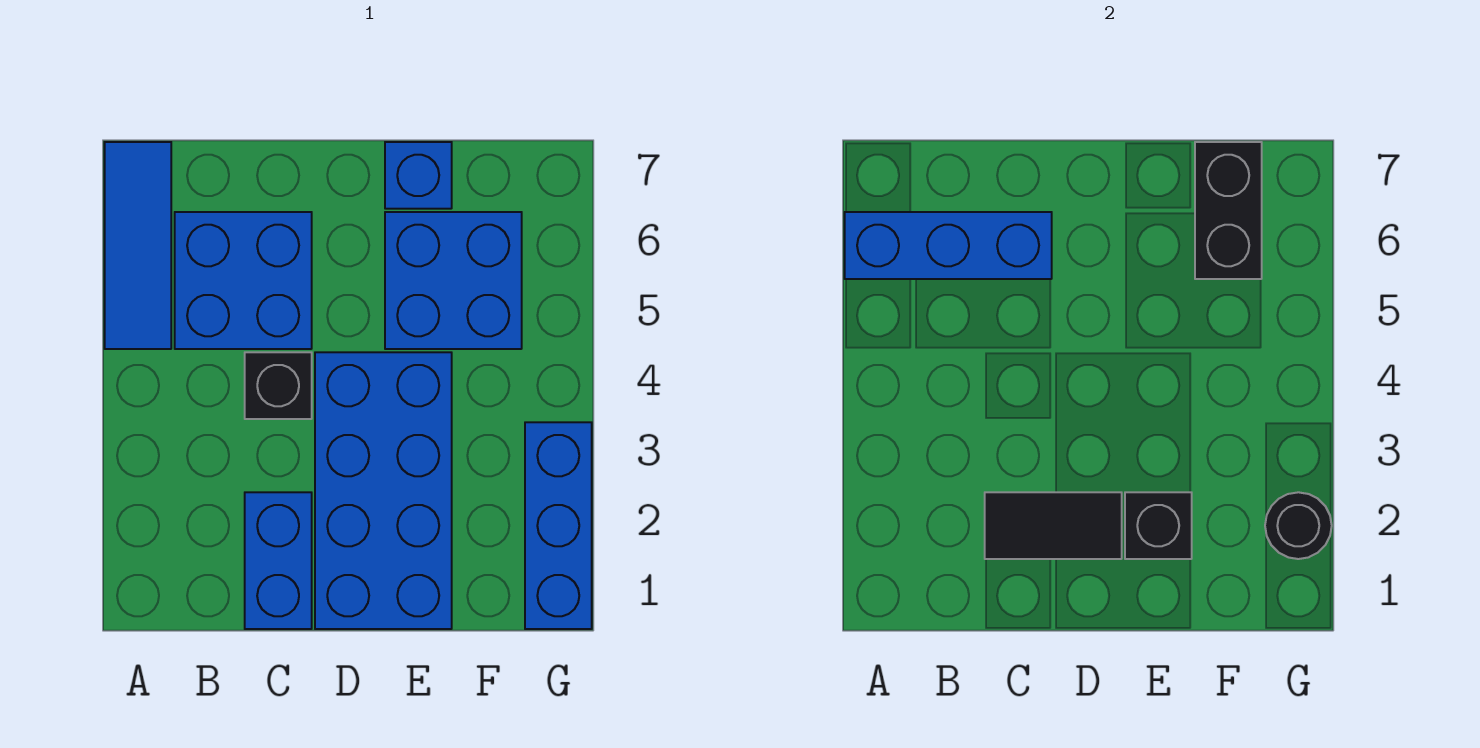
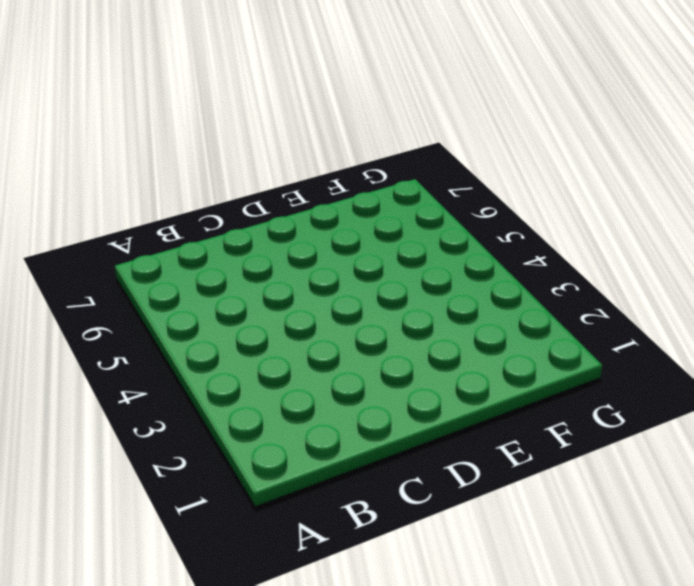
none -> blue tile A5:A7 level 1
none -> blue brick B5:C6 level 1
none -> blue brick C1:C2 level 1

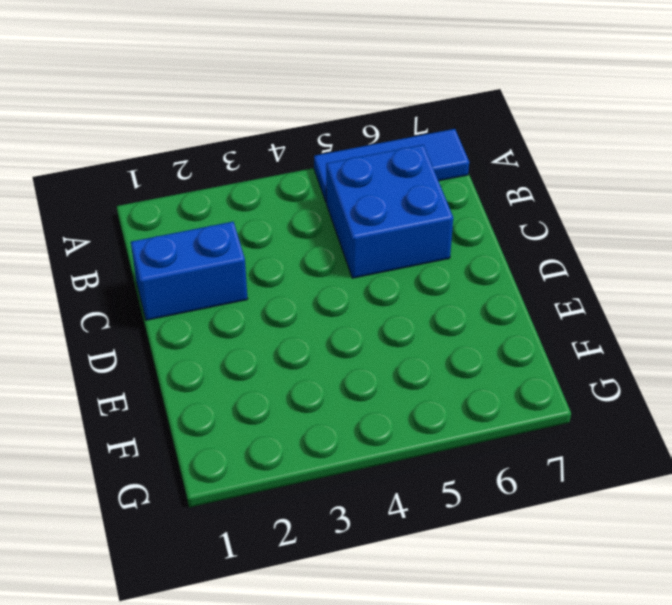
none -> black brick C4 level 1
none -> blue brick D1:E4 level 1
none -> blue brick E5:F6 level 1

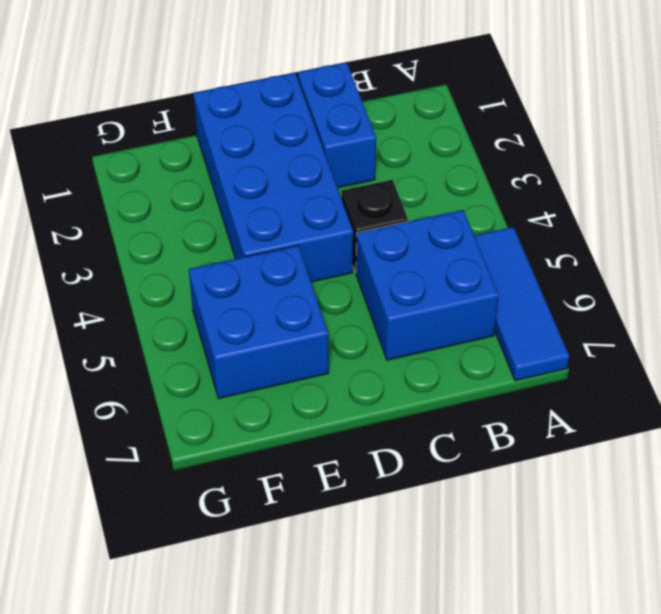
none -> blue brick E7 level 1
none -> blue brick G1:G3 level 1
none -> blue brick A6:C6 level 2

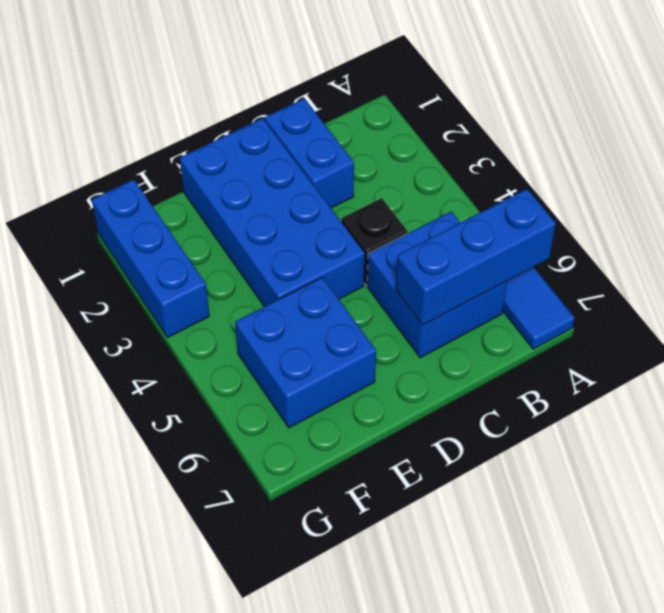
none -> blue brick E7 level 1
none -> black tile C2:D2 level 2
none -> black brick E2 level 2

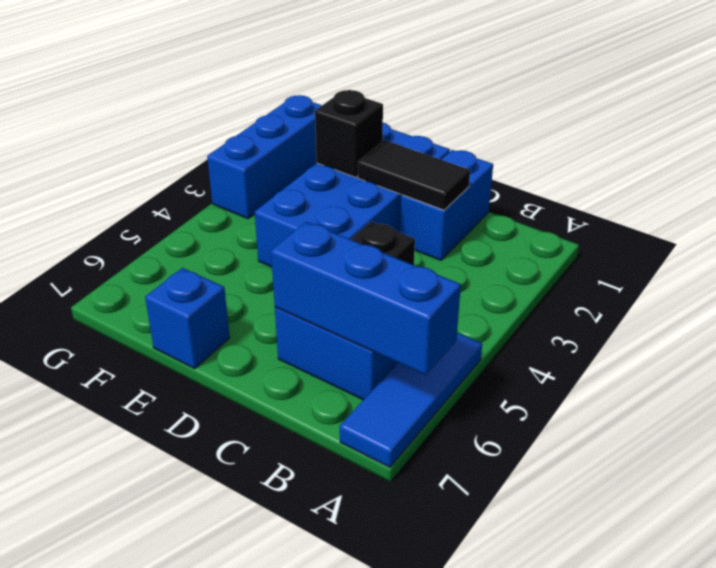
none -> blue brick E5:F6 level 1
none -> black brick F6:F7 level 2
none -> black round brick G2 level 2

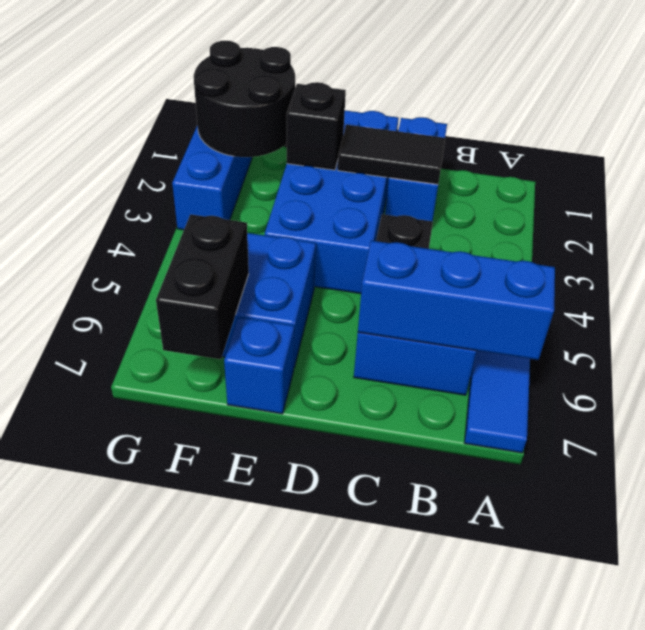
black round brick F1:G2 level 2 -> black round brick G2 level 2

